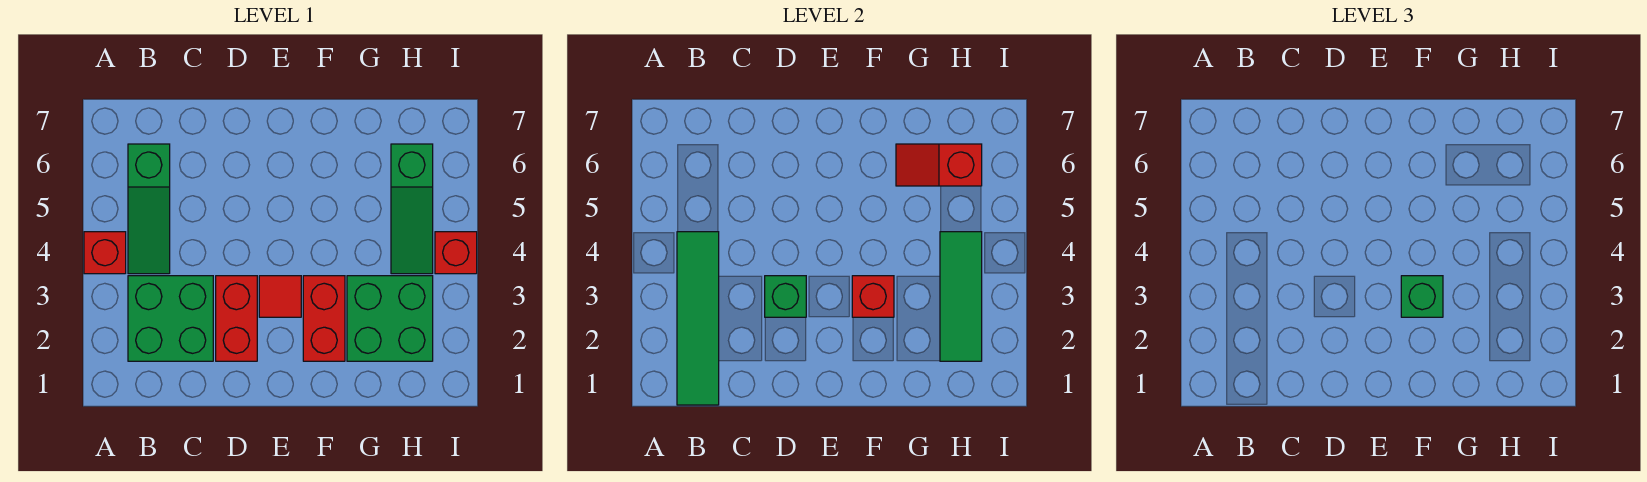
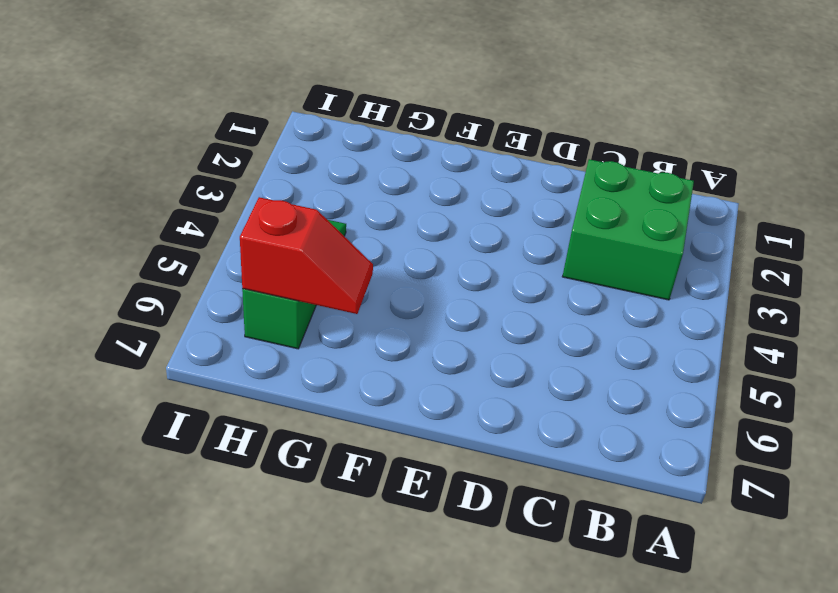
none -> red brick A4 level 1
none -> green slope B4:B6 level 1 top 6
none -> red brick D2:D3 level 1

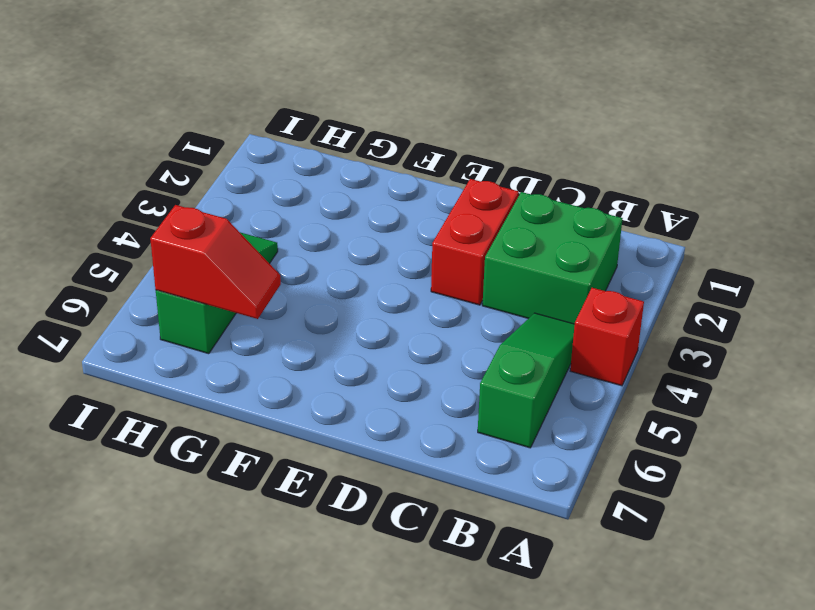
none -> red tile E3 level 1
none -> red brick F2:F3 level 1
none -> green brick G2:H3 level 1

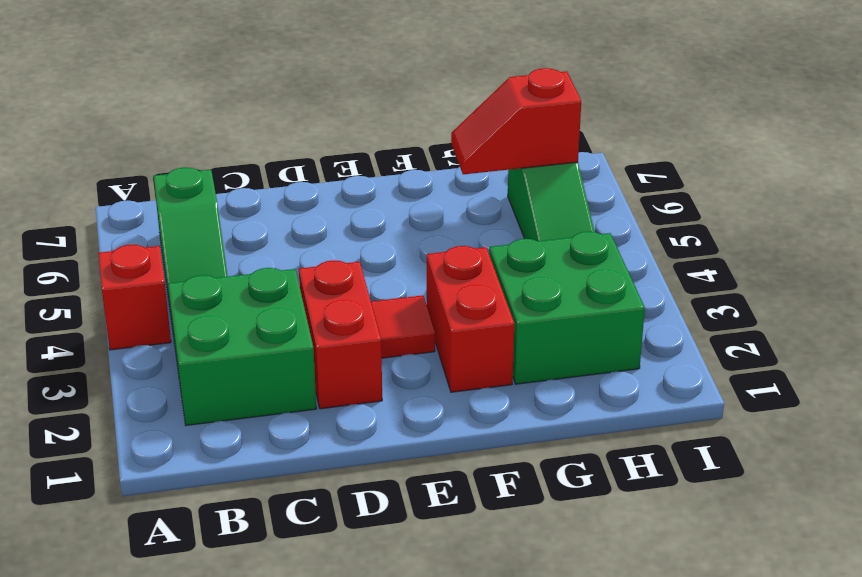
none -> red brick I4 level 1
none -> green tile B1:B4 level 2
none -> green brick D3 level 2

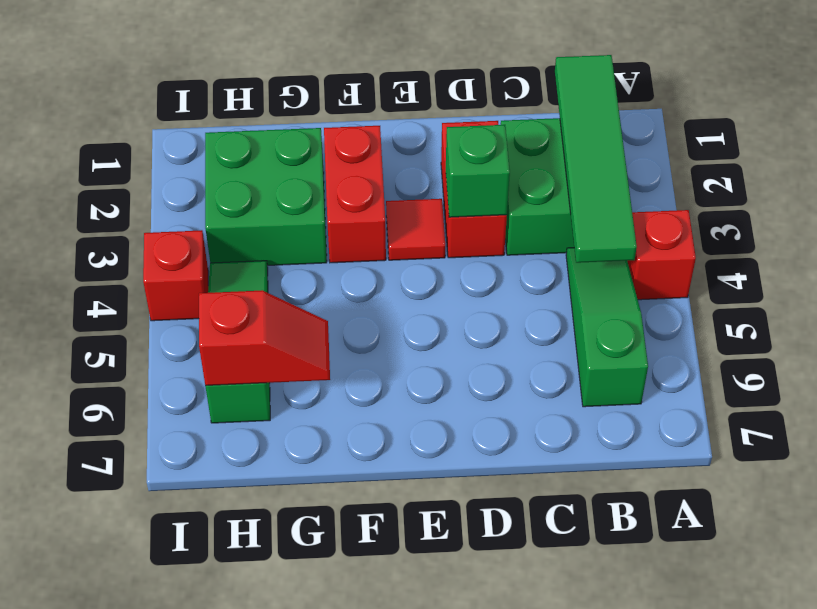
none -> red brick F3 level 2
none -> green tile H2:H4 level 2
none -> green brick F3 level 3

